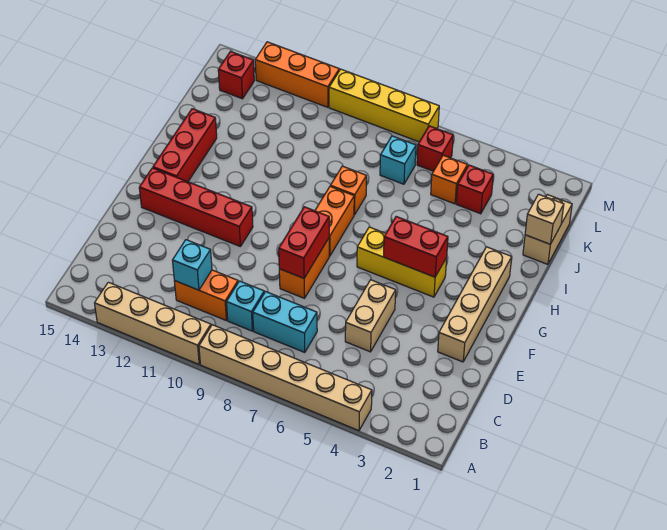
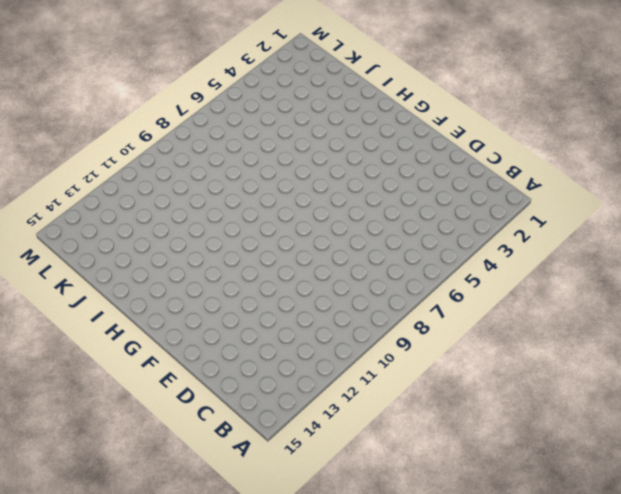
none -> tan brick A4:A9 level 1
none -> tan brick A10:A13 level 1
none -> cyan brick C7:C8 level 1

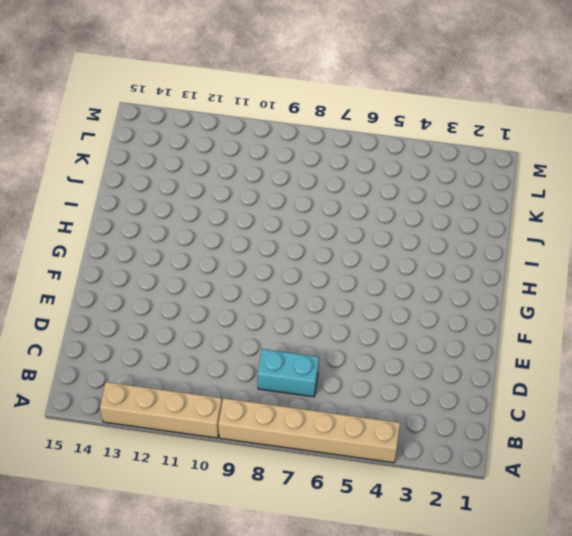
none -> cyan brick C9 level 1
none -> orange brick C10:C11 level 1
none -> tan brick D5:E5 level 1

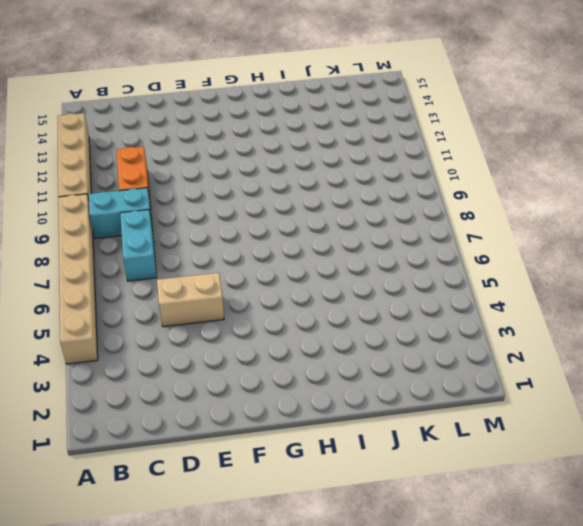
cyan brick B9:C9 level 1 -> cyan brick C9 level 1
none -> tan brick E2:H2 level 1
none -> orange brick E8:F8 level 1
none -> red brick F11:F14 level 1

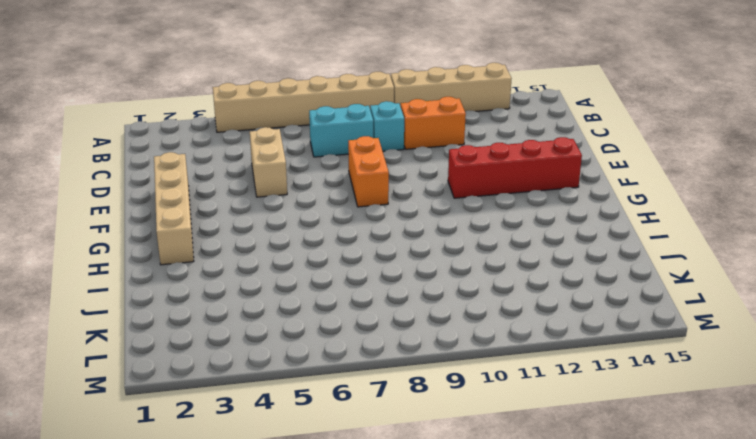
none -> yellow brick G4:G6 level 1
none -> orange brick G8:H8 level 1
none -> red brick G14:I14 level 1

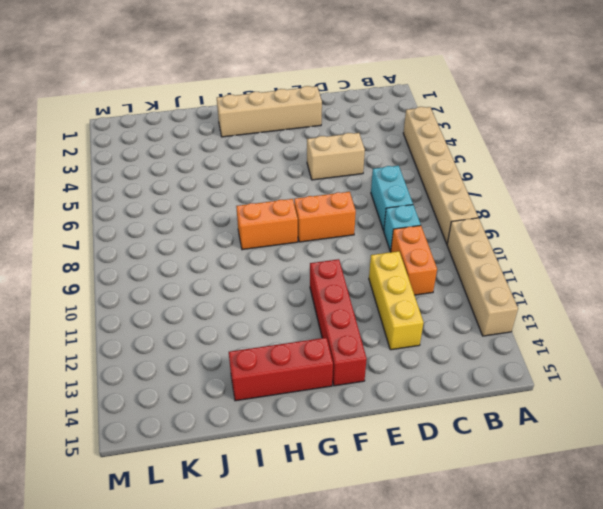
yellow brick D11:D13 level 1 -> yellow brick G4:G6 level 1
none -> orange brick I8 level 1
none -> tan brick J1:K1 level 1
none -> red brick K4 level 1

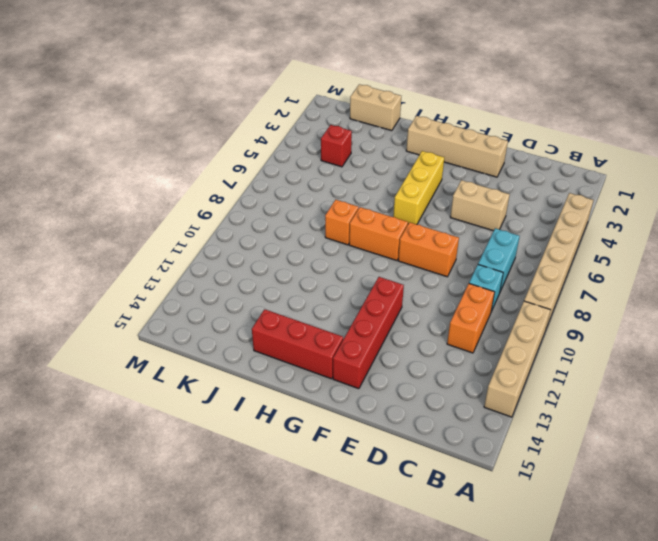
none -> orange brick K5 level 1
none -> cyan brick K7 level 1
none -> red brick L6 level 1

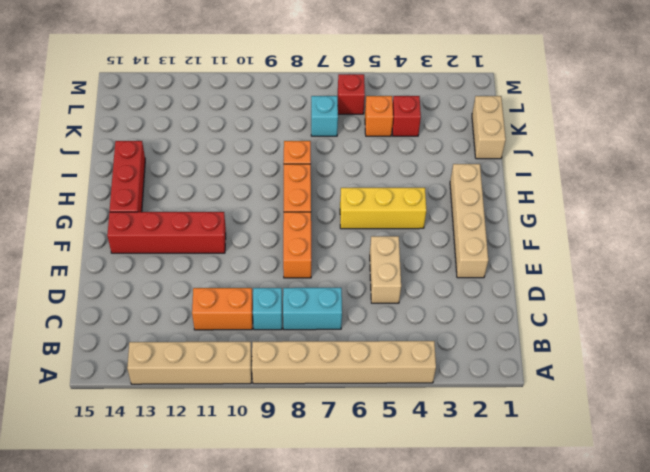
none -> red brick L14 level 1
none -> yellow brick M7:M10 level 1
none -> orange brick M11:M13 level 1

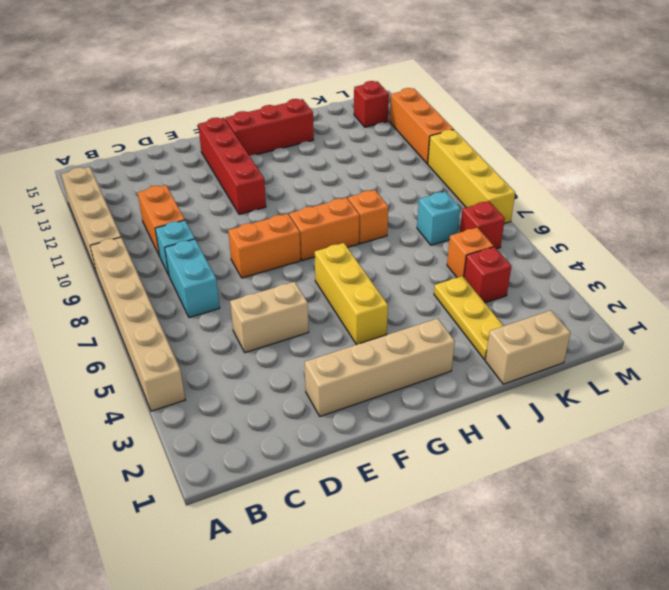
yellow plate J2:J4 level 1 -> none
none -> cyan brick C11 level 2
none -> red brick E8:F8 level 2
none -> red brick G4:G5 level 2

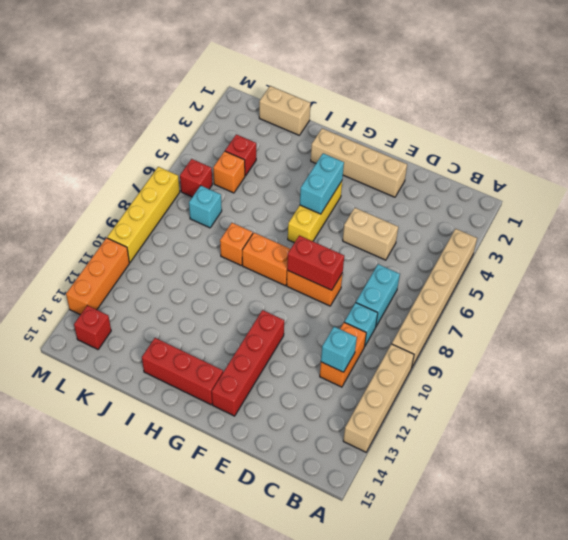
cyan brick G4:G5 level 2 -> red brick G4:G5 level 2
none -> tan brick J1 level 2

